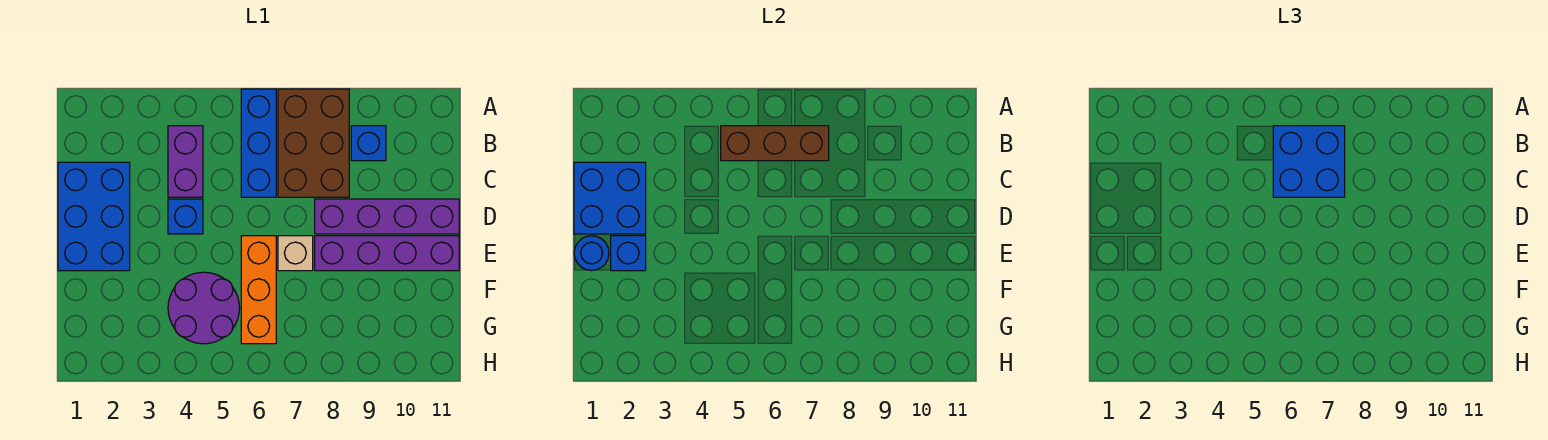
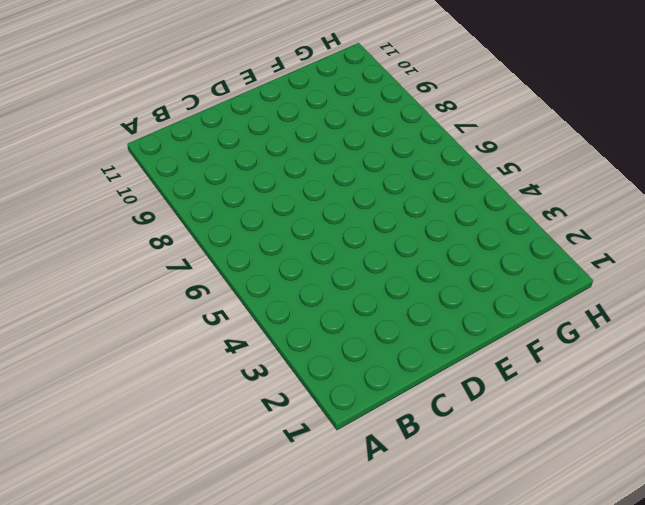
none -> blue brick A6:C6 level 1
none -> brown brick A7:C8 level 1
none -> purple brick B4:C4 level 1

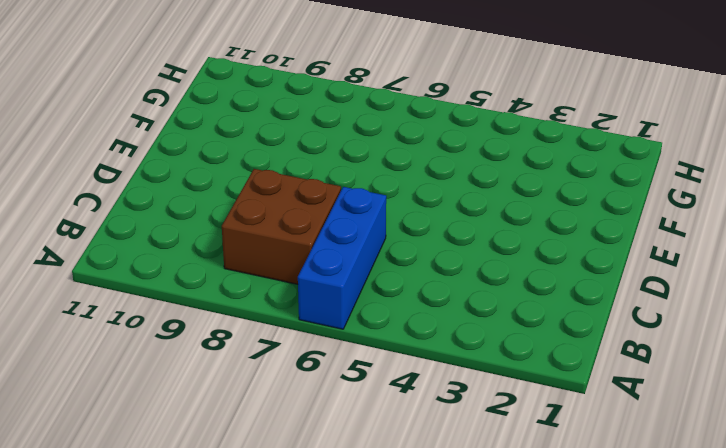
brown brick B7:C8 level 1 -> brown brick A7:C8 level 1
none -> purple brick B4:C4 level 1
none -> blue brick B9 level 1
none -> blue brick C1:E2 level 1

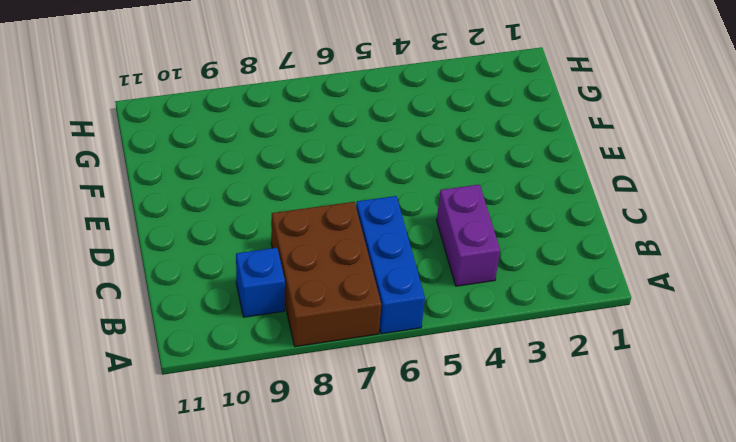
none -> blue brick C1:E2 level 1
none -> blue brick D4 level 1
none -> purple brick D8:D11 level 1

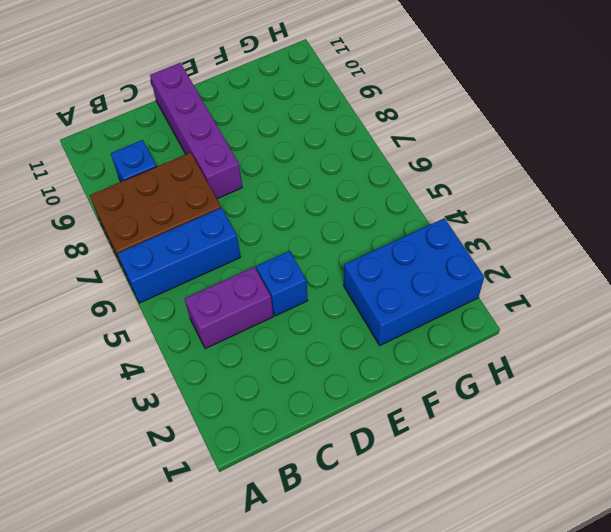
blue brick F2:H3 level 1 -> blue brick C1:E2 level 1
none -> orange brick E6:G6 level 1
none -> tan brick E7 level 1
none -> purple brick E8:E11 level 1

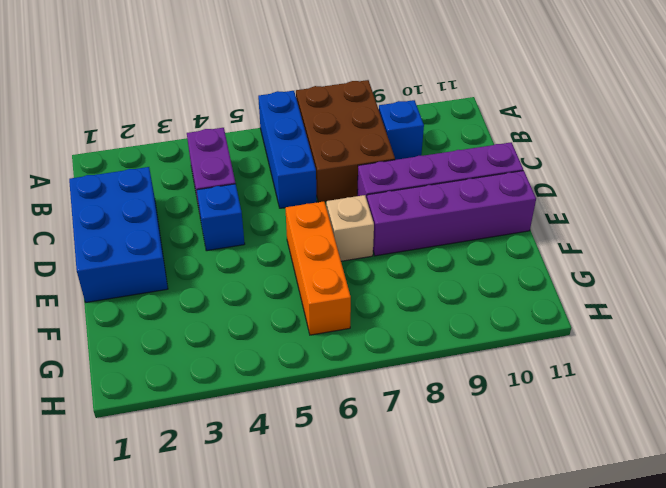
none -> purple round brick F4:G5 level 1
none -> brown brick B5:B7 level 2
none -> blue brick C1:D2 level 2

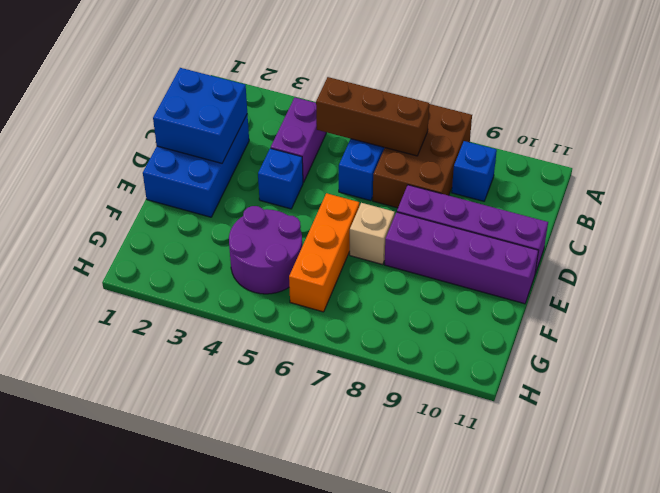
none -> blue round brick E1 level 2
none -> blue brick E2 level 2
none -> blue brick B6:C7 level 3

